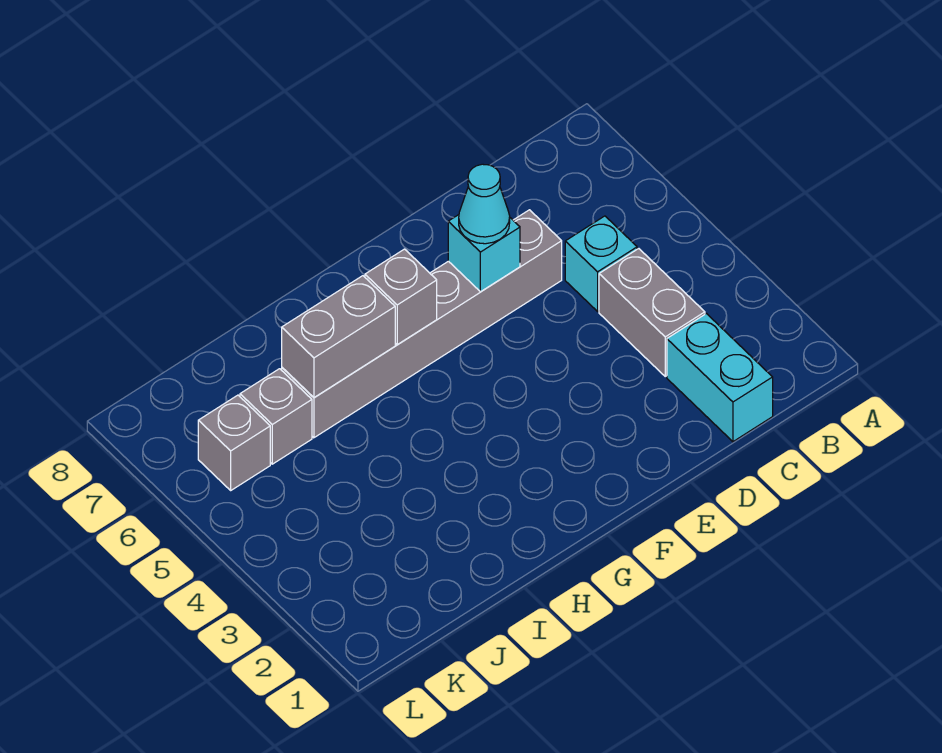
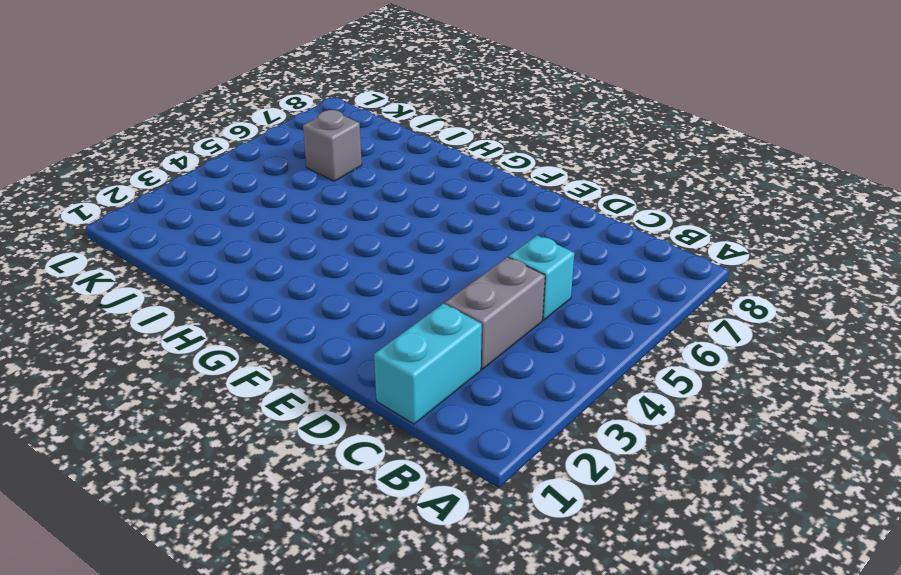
none -> grey brick D6:I6 level 1
none -> grey brick K6 level 1

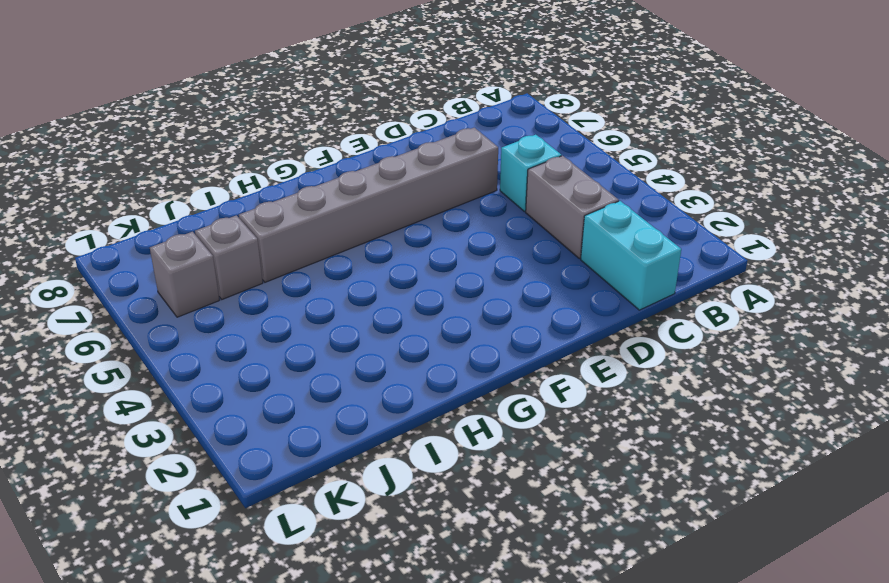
none -> cyan brick E6 level 2
none -> grey brick G6 level 2

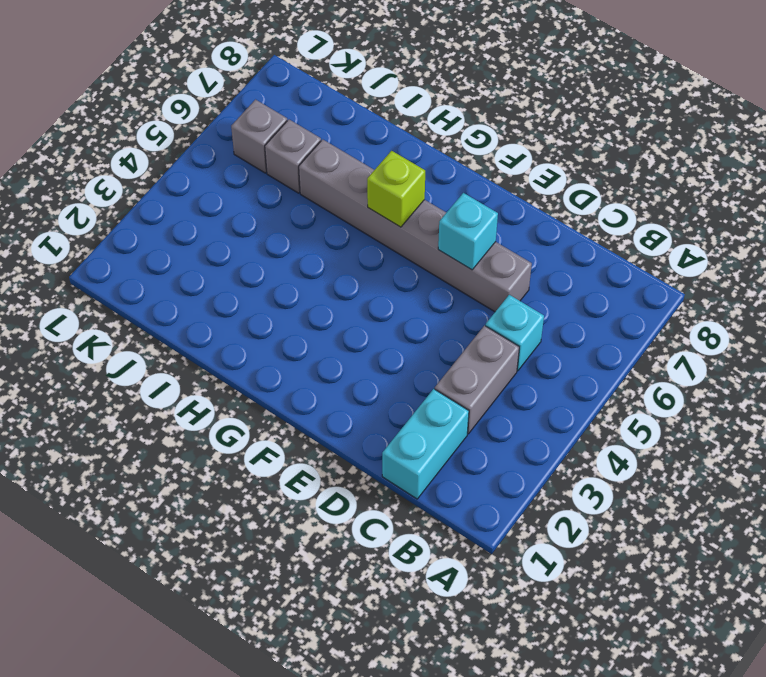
lime brick G6 level 2 -> grey brick G6 level 2
none -> grey brick H6:I6 level 2
none -> cyan cone E6 level 3

